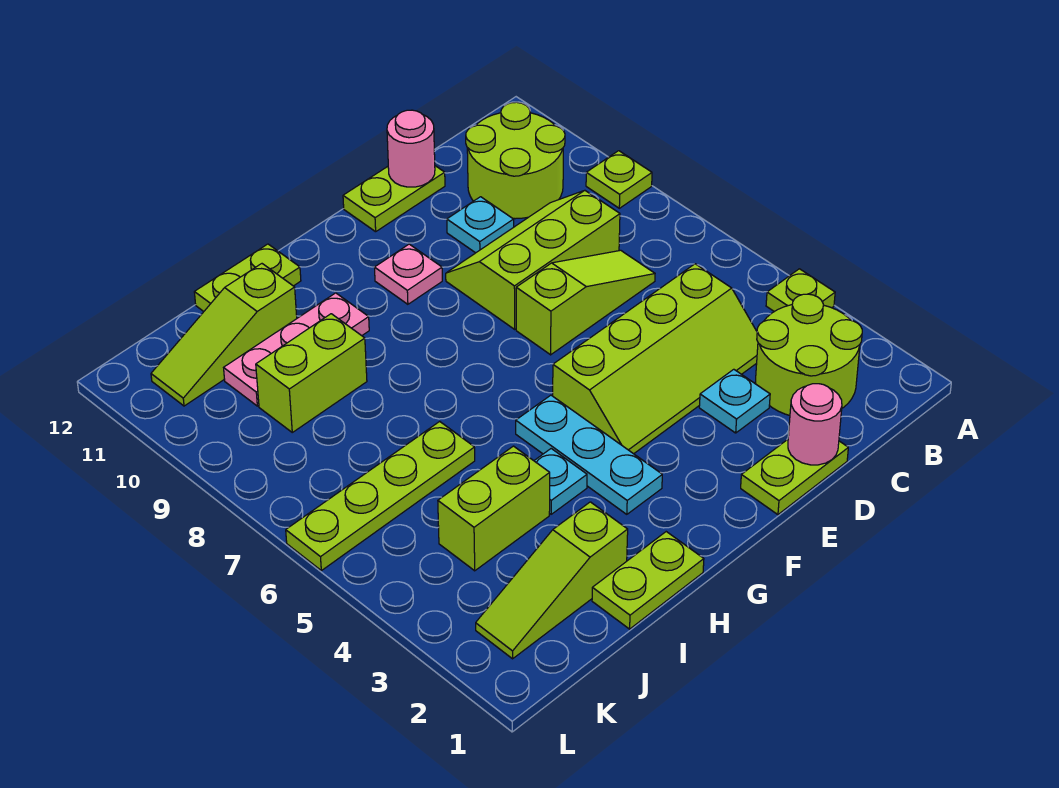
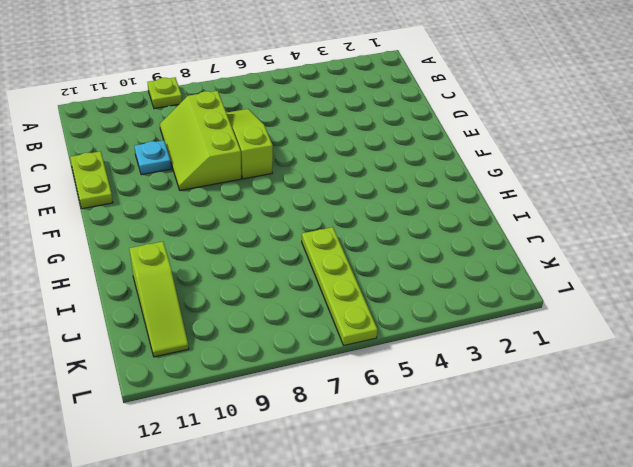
none -> lime plate A4 level 1
none -> lime round brick B2:C3 level 1
none -> lime round brick B10:C11 level 1

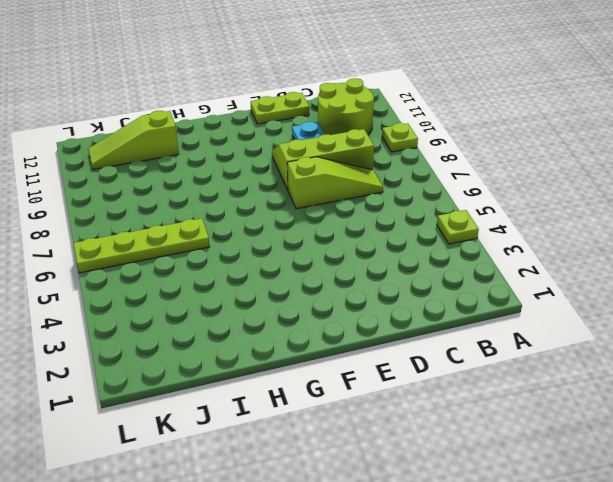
none -> lime round brick B2:C3 level 1
none -> lime slope C4:F5 level 1 top 5
none -> lime plate D1:E1 level 1

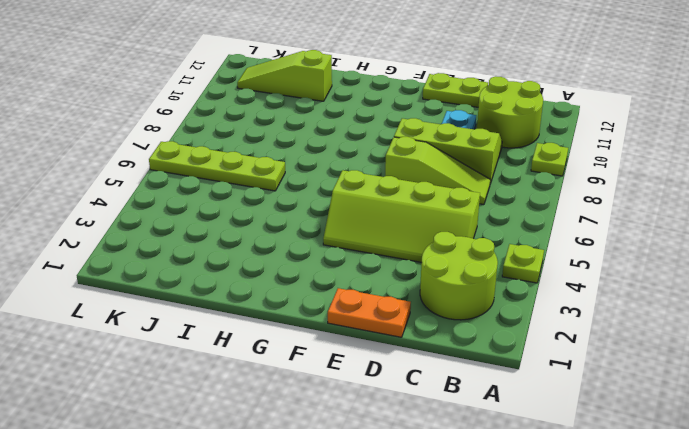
orange plate D1:E1 level 1 -> lime plate D1:E1 level 1
none -> cyan plate D3 level 1
none -> pink plate F10 level 1
none -> cyan plate G3:G5 level 1

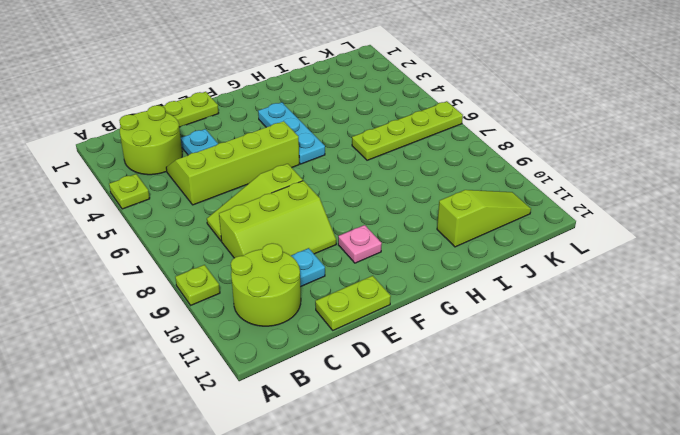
none -> lime plate H1:I1 level 1
none -> cyan plate H4 level 1
none -> pink plate H10:J10 level 1

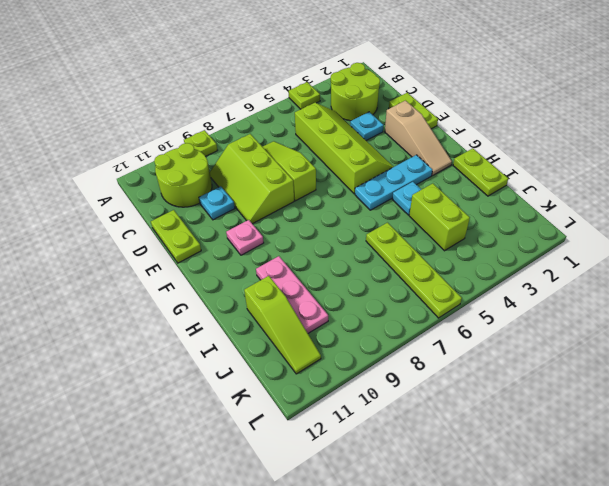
tan slope E2:G2 level 1 top E -> none
none -> lime plate H12:I12 level 1
none -> lime slope I2:K2 level 1 top I
none -> lime brick I9:J9 level 1

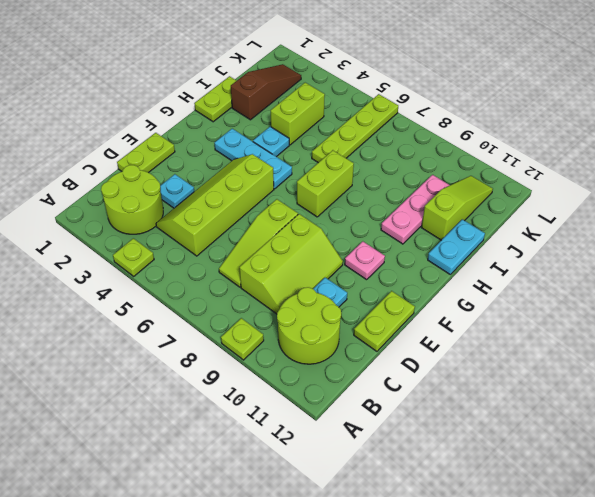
lime brick G7:H7 level 1 -> lime brick I9:J9 level 1
cyan plate H12:I12 level 1 -> lime plate H12:I12 level 1
brown slope I2:K2 level 1 top I -> lime slope I2:K2 level 1 top I
none -> pink round brick D1 level 2
none -> pink round brick D12 level 2

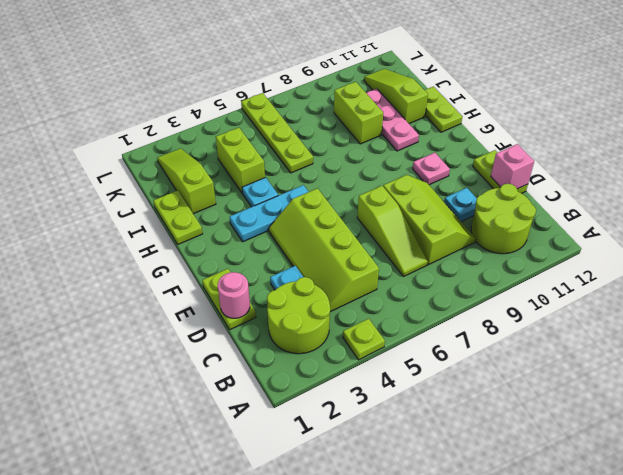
pink brick D12 level 2 -> pink round brick D12 level 2
none -> lime plate A9 level 1

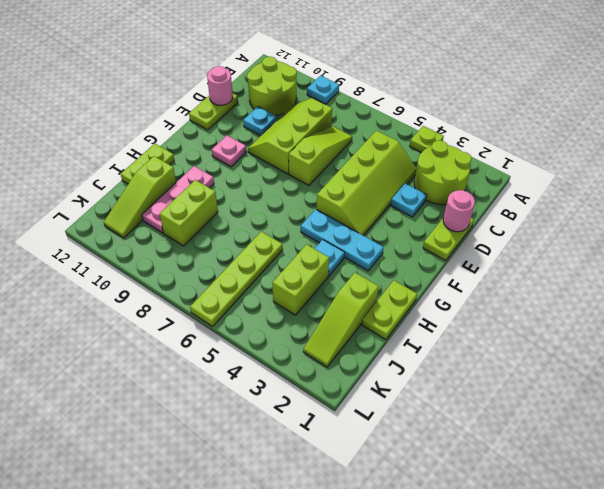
cyan plate A9 level 1 -> lime plate A9 level 1

